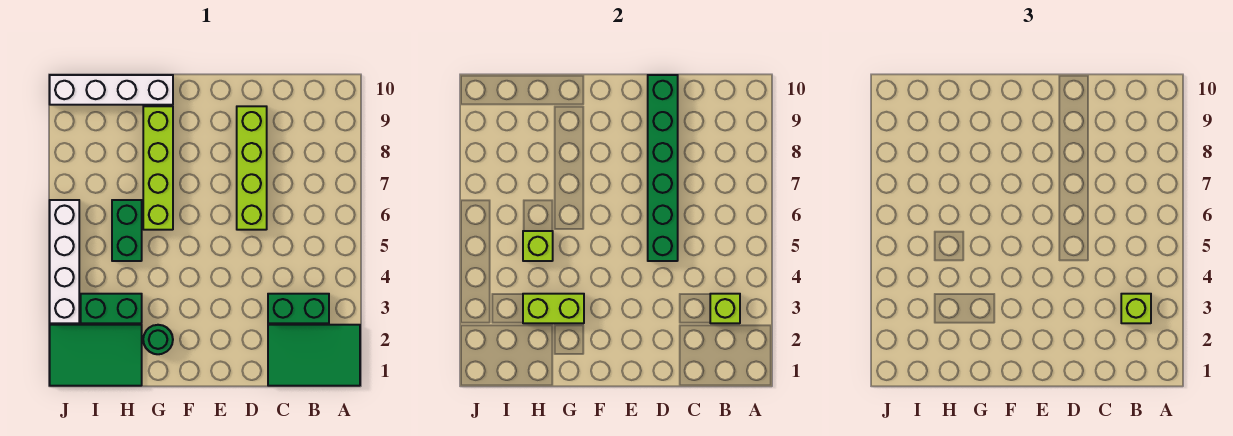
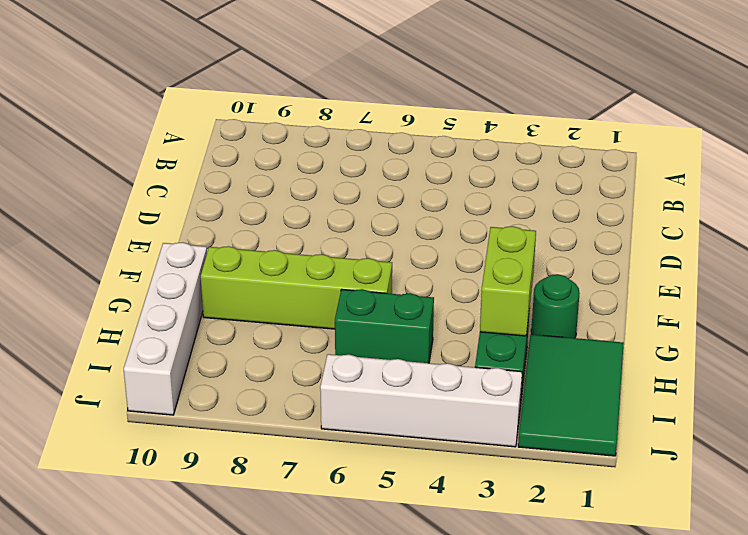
none -> green tile A1:C2 level 1
none -> green brick B3:C3 level 1
none -> lime brick D6:D9 level 1

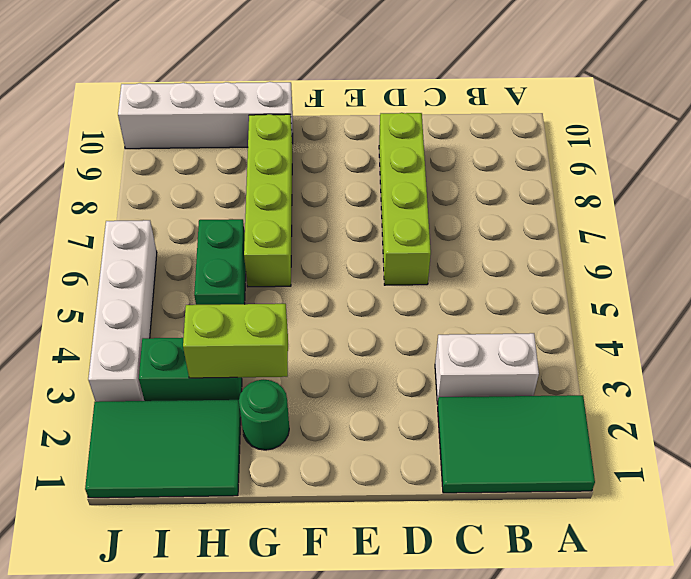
white brick B3:C3 level 1 -> green brick B3:C3 level 1
none -> lime brick B3 level 2
none -> green brick D5:D10 level 2
none -> lime brick H5 level 2

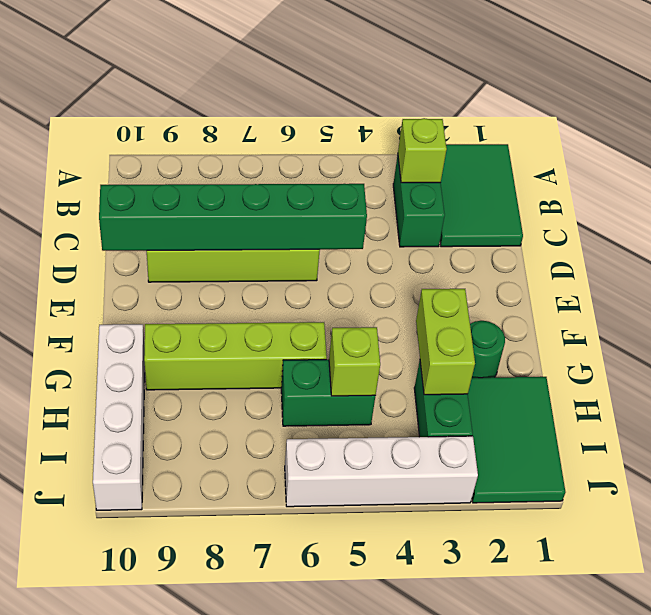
none -> lime brick B3 level 3

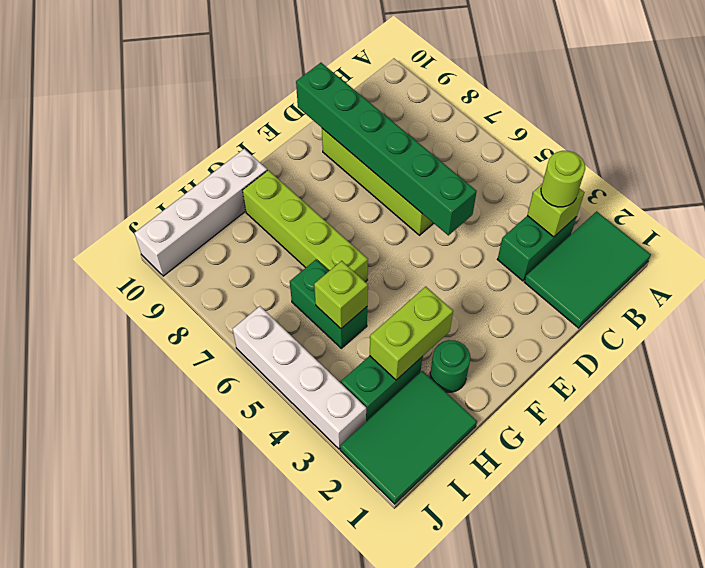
lime round brick B3 level 3 -> lime brick B3 level 3

